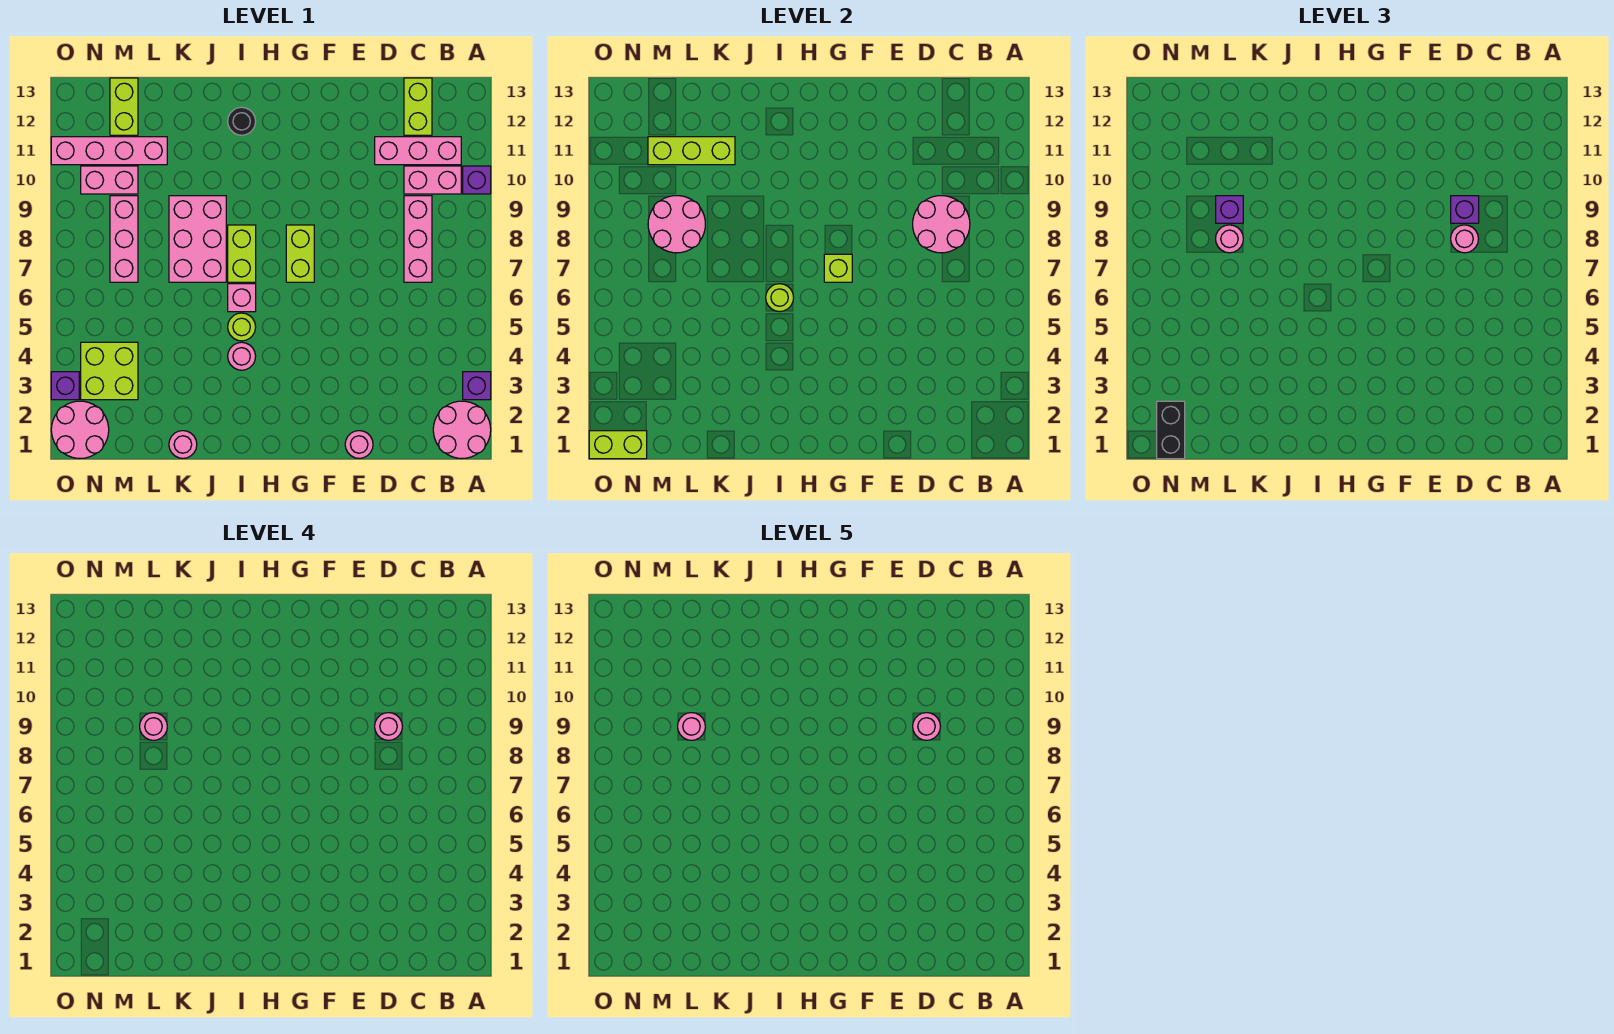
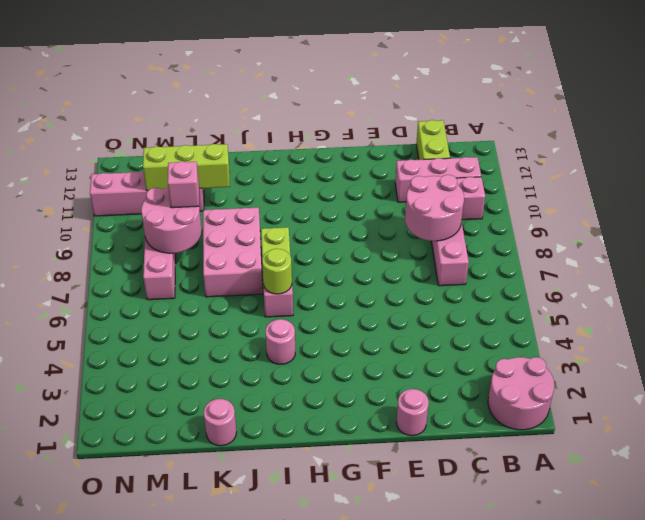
pink brick L9 level 3 -> purple brick L9 level 3
none -> purple brick A3 level 1
none -> purple brick A10 level 1
none -> lime brick G7:G8 level 1
none -> lime round brick I5 level 1

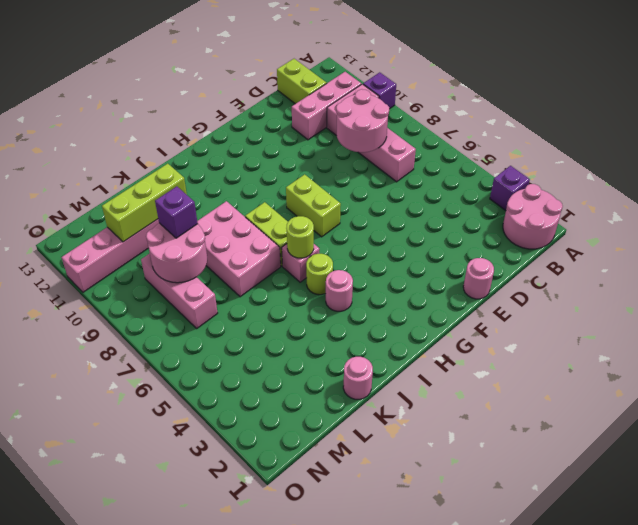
none -> black round brick I12 level 1
none -> lime brick M3:N4 level 1
none -> pink brick M10:N10 level 1
none -> lime brick M12:M13 level 1

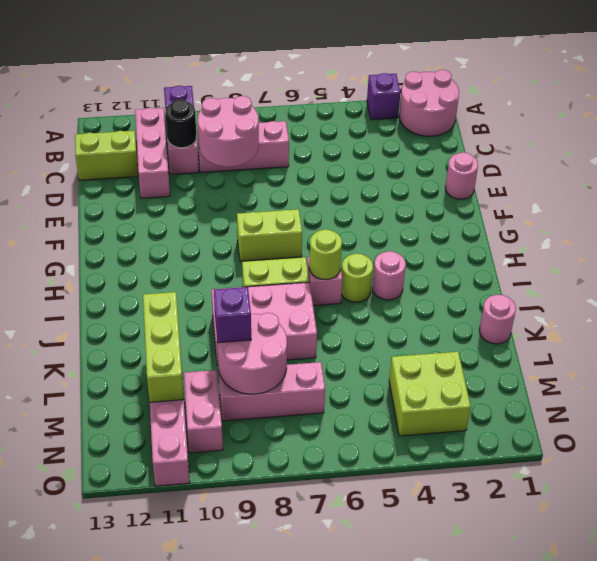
black round brick C10 level 2 -> black round brick I12 level 1
none -> lime brick M12:M13 level 1
none -> pink round brick N1:O2 level 1
none -> purple brick O3 level 1
none -> lime brick G7 level 2

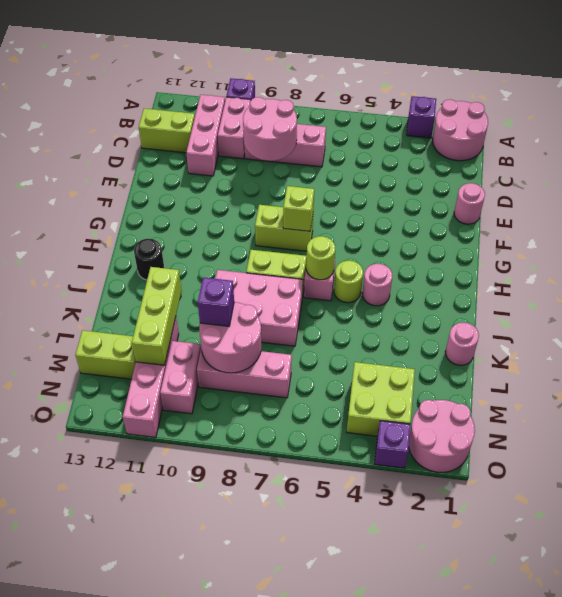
none -> lime brick N1:O1 level 2
none -> pink round brick D8 level 3
none -> purple brick D9 level 3
none -> pink round brick L8 level 3

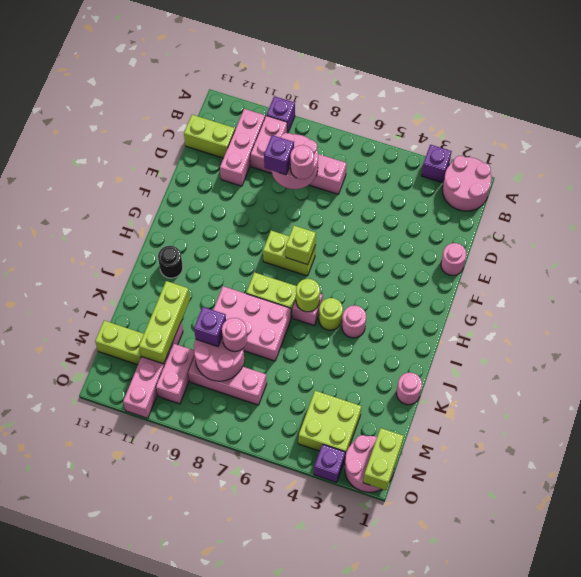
none -> black brick N1:N2 level 3
none -> pink round brick D9 level 4
none -> pink round brick L9 level 4
none -> pink round brick D9 level 5

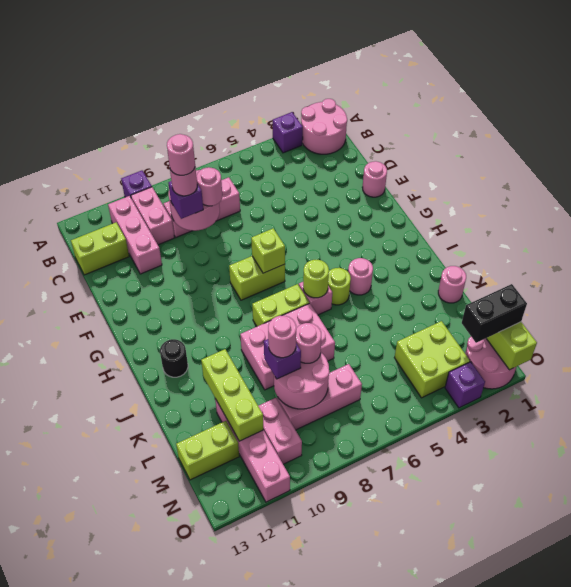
none -> pink round brick L9 level 5

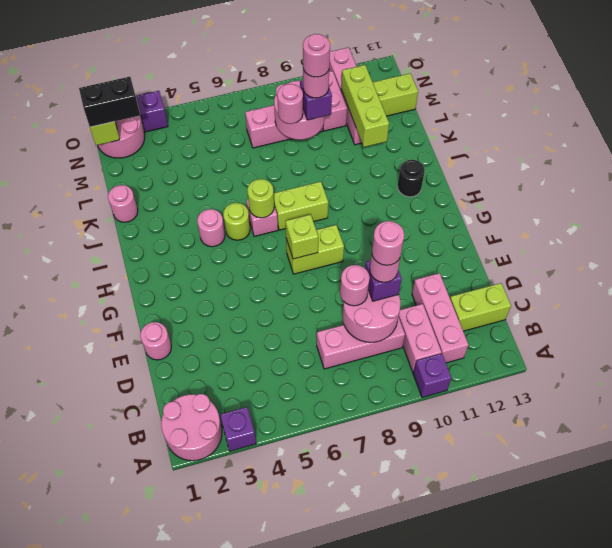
none -> pink brick J7:K9 level 1
none -> lime brick M3:N4 level 1

